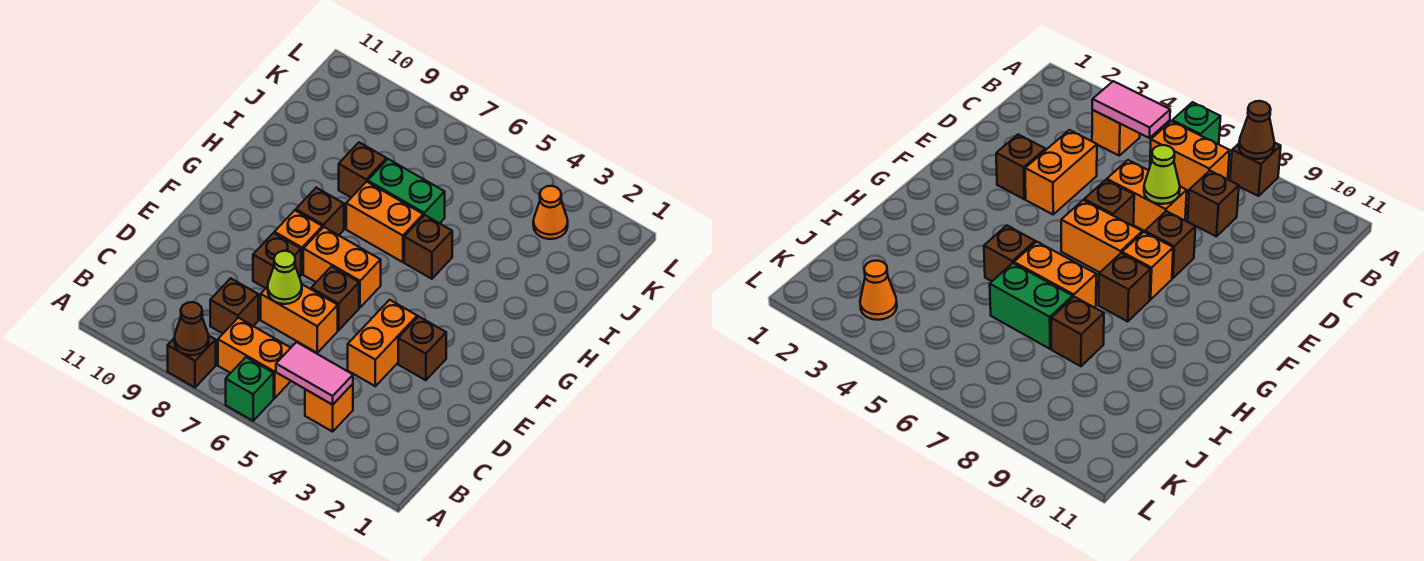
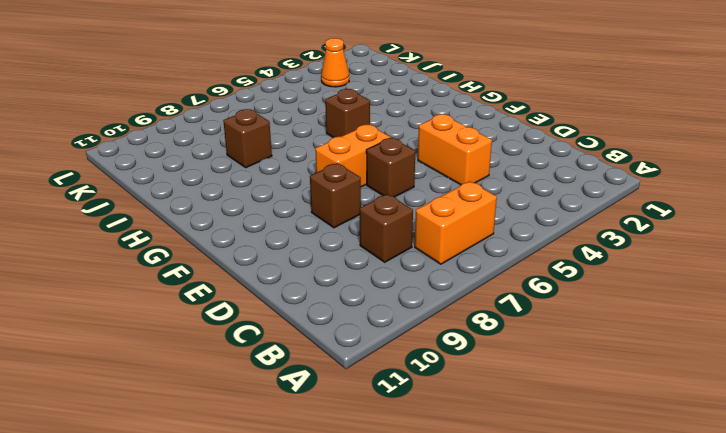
none -> green brick A6 level 1
none -> brown brick A8 level 1
none -> orange brick B4 level 1

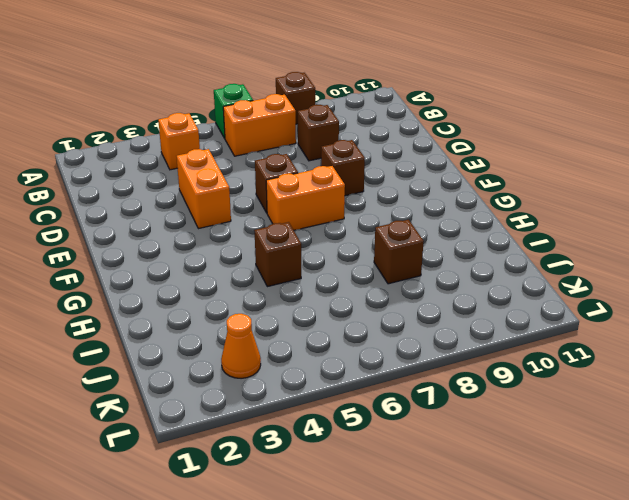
none -> orange brick D6:D7 level 1
none -> brown brick E3 level 1
none -> orange brick F8 level 1

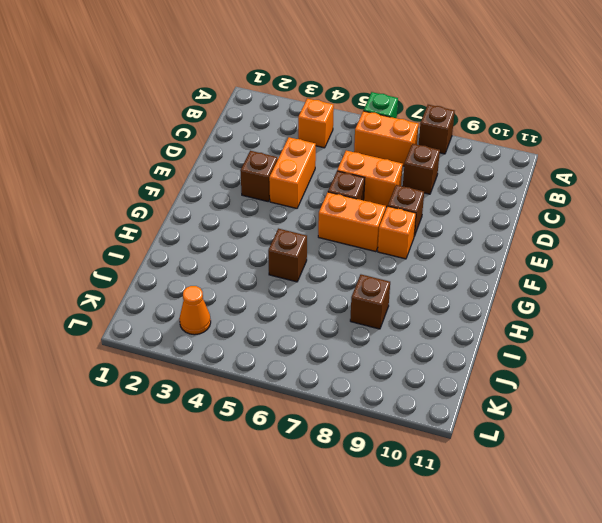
none -> brown brick G8 level 1
none -> orange brick H6:H7 level 1
none -> green brick I6:I7 level 1

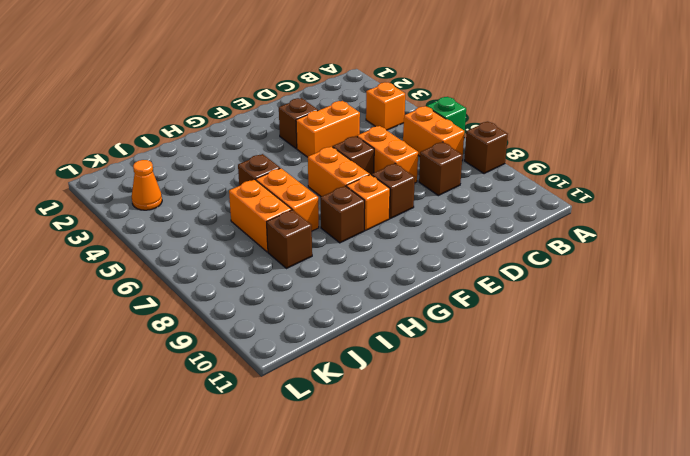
orange brick I6:I7 level 1 -> green brick I6:I7 level 1
none -> brown cone A8 level 2
none -> pink tile B4:B5 level 2
none -> lime cone D7 level 2

